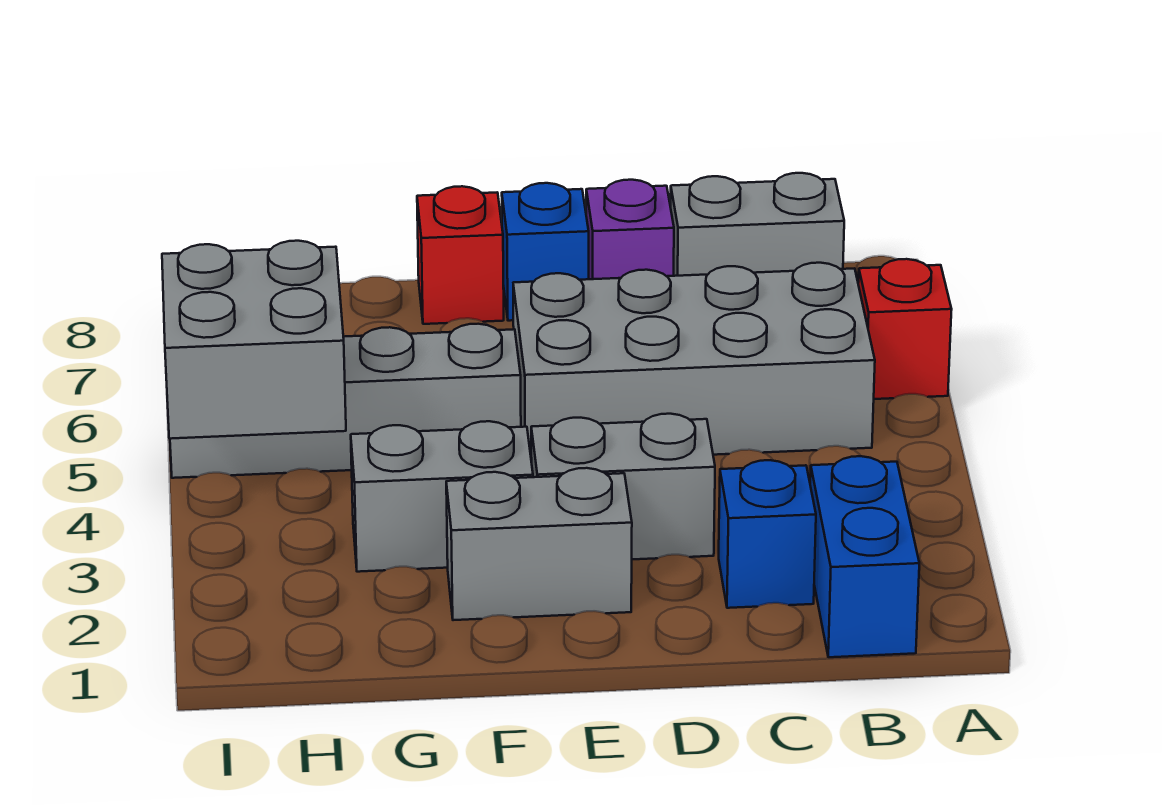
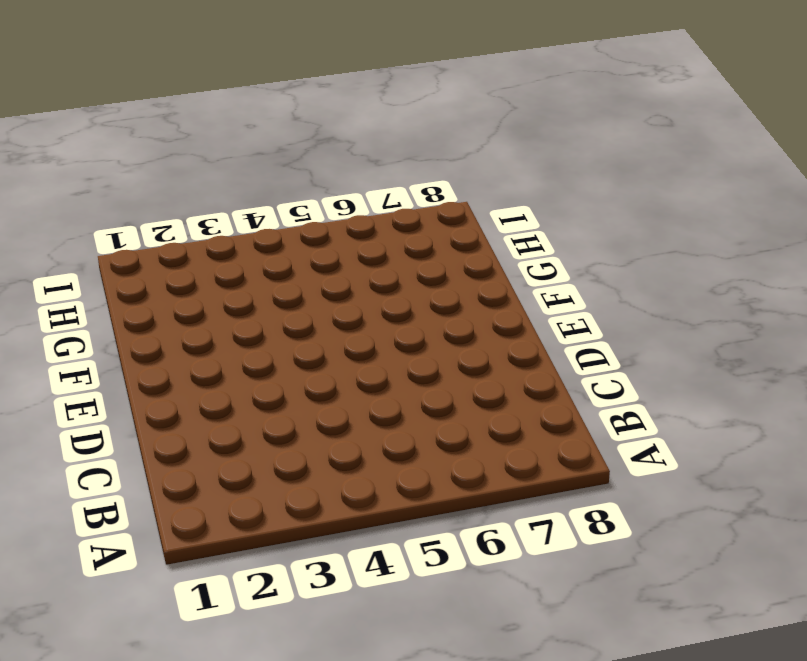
none -> red brick A6 level 1
none -> blue brick B1:B2 level 1
none -> grey brick B5:E6 level 1

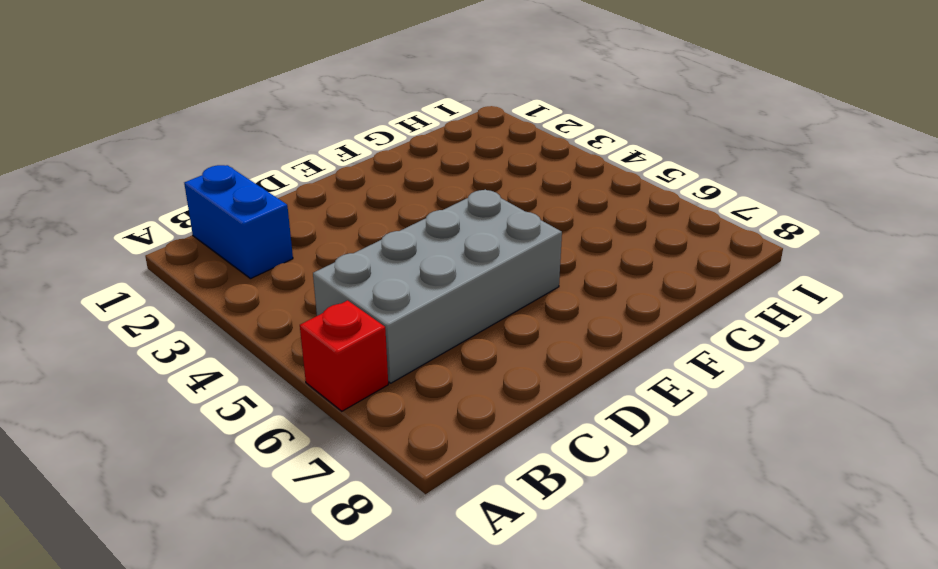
none -> grey brick B8:C8 level 1
none -> blue brick C2 level 1
none -> grey brick D3:E3 level 1

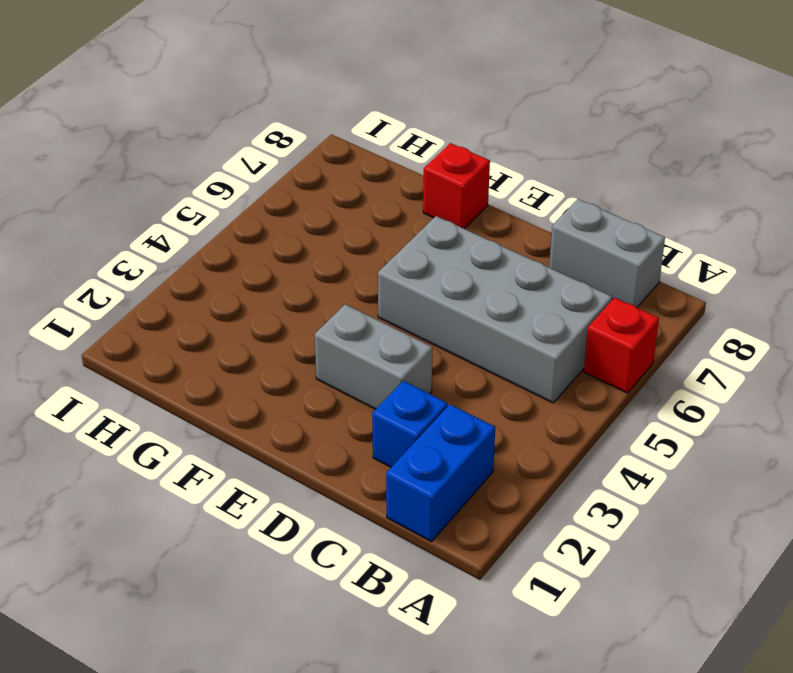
none -> purple brick D8 level 1
none -> grey brick E2:F2 level 1
none -> blue brick E8 level 1

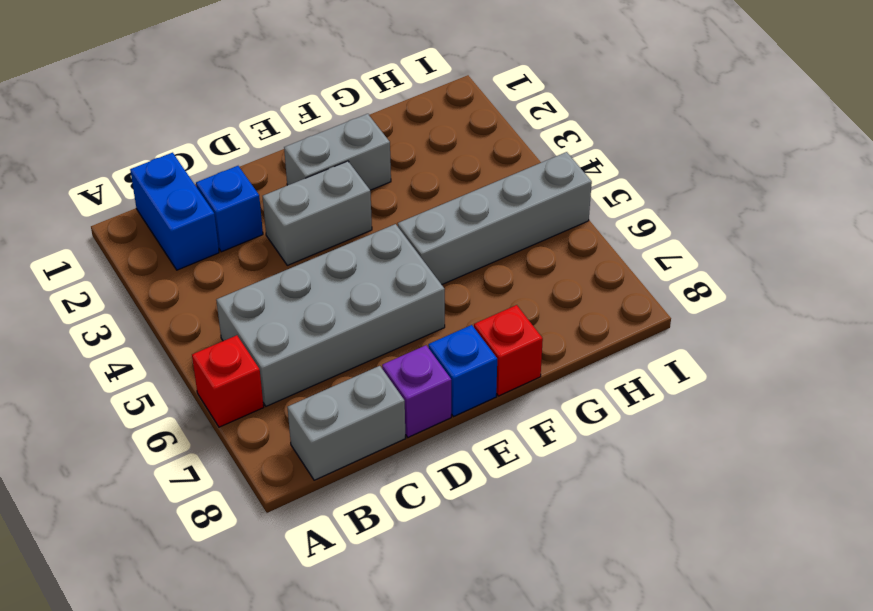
none -> grey brick F3:G3 level 1
none -> grey brick H4:I5 level 2

